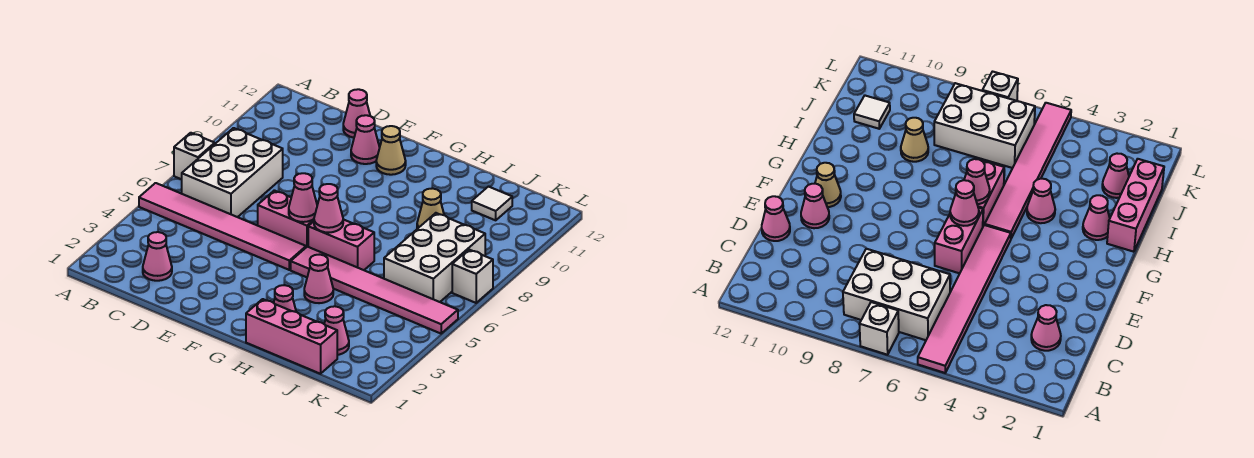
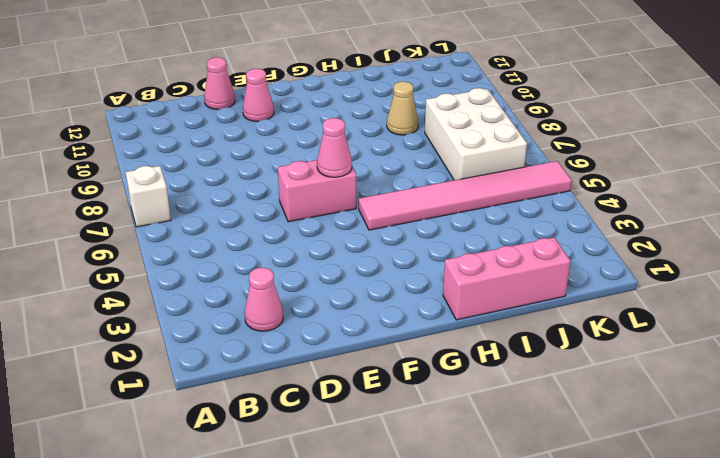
none -> pink tile A5:F5 level 1
none -> white brick B6:C8 level 1
none -> tan cone F11 level 1

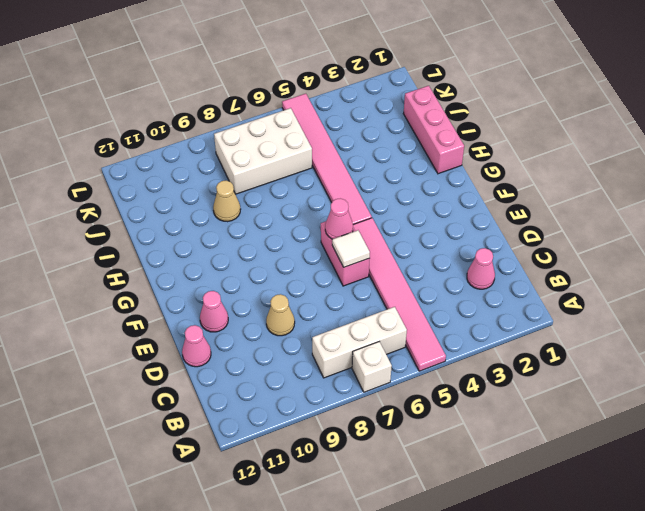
white brick B6:B8 level 1 -> white brick B6:C8 level 1
tan cone D9 level 1 -> tan cone F11 level 1
white tile E6 level 2 -> white tile J11 level 1
none -> pink brick G6:H6 level 1
none -> pink cone H2 level 1
none -> pink cone H4 level 1

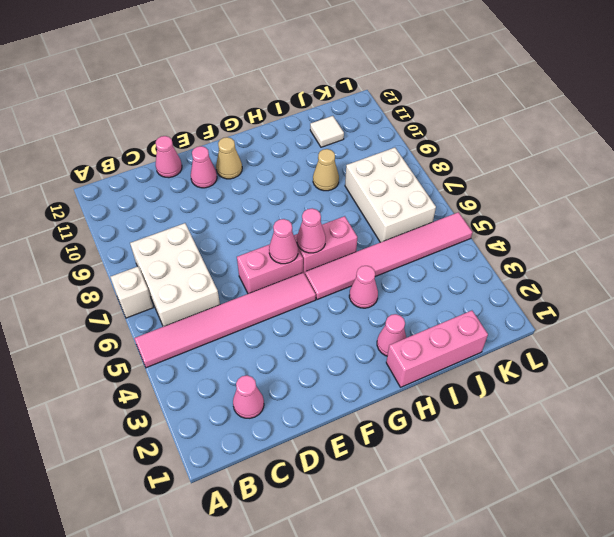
none -> pink cone J2 level 1
none -> white brick L7 level 1

